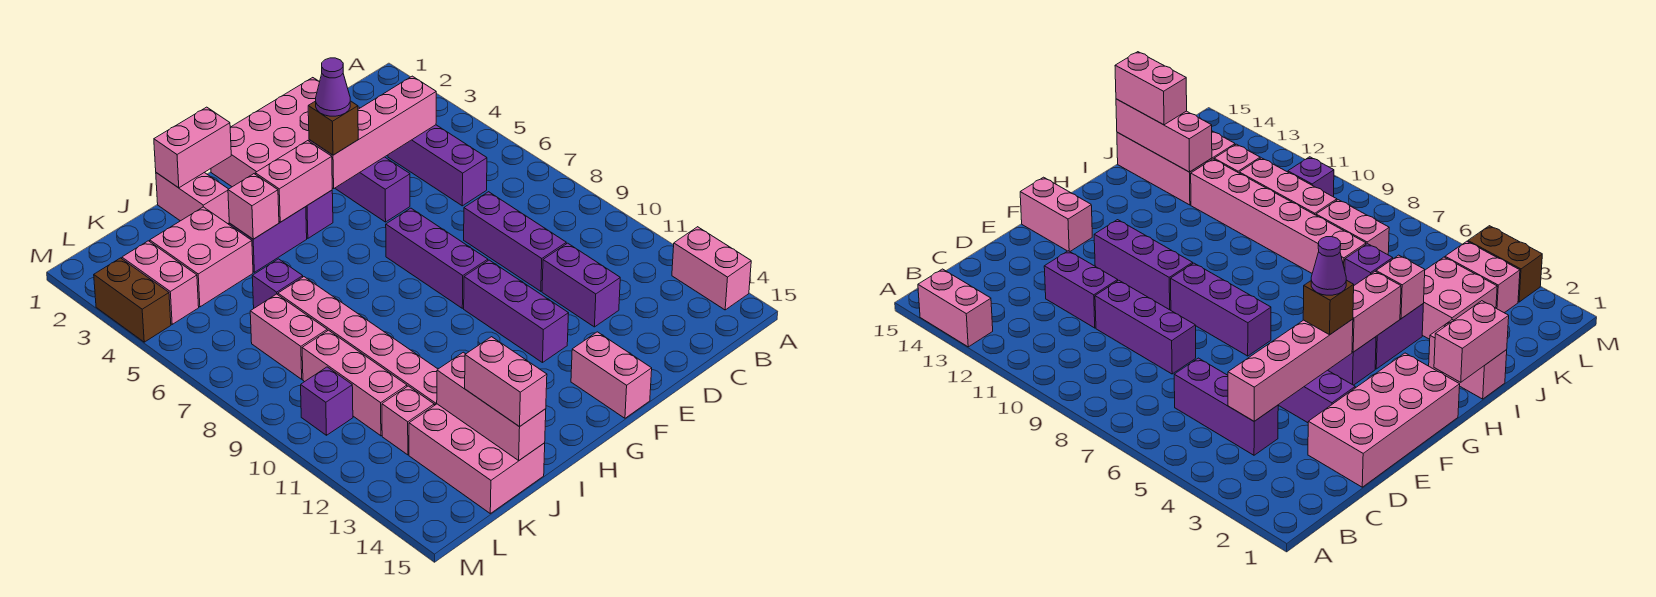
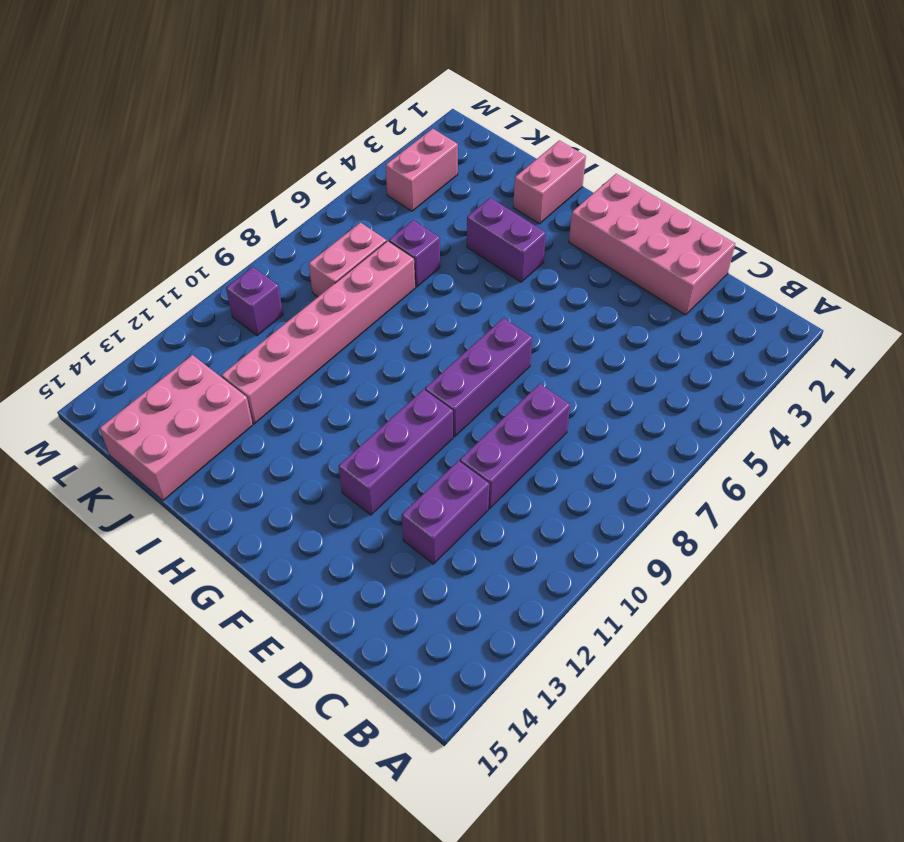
none -> pink brick A13:A14 level 1
none -> purple brick C4:C6 level 1
none -> purple brick E3:E5 level 1
none -> pink brick F14:F15 level 1

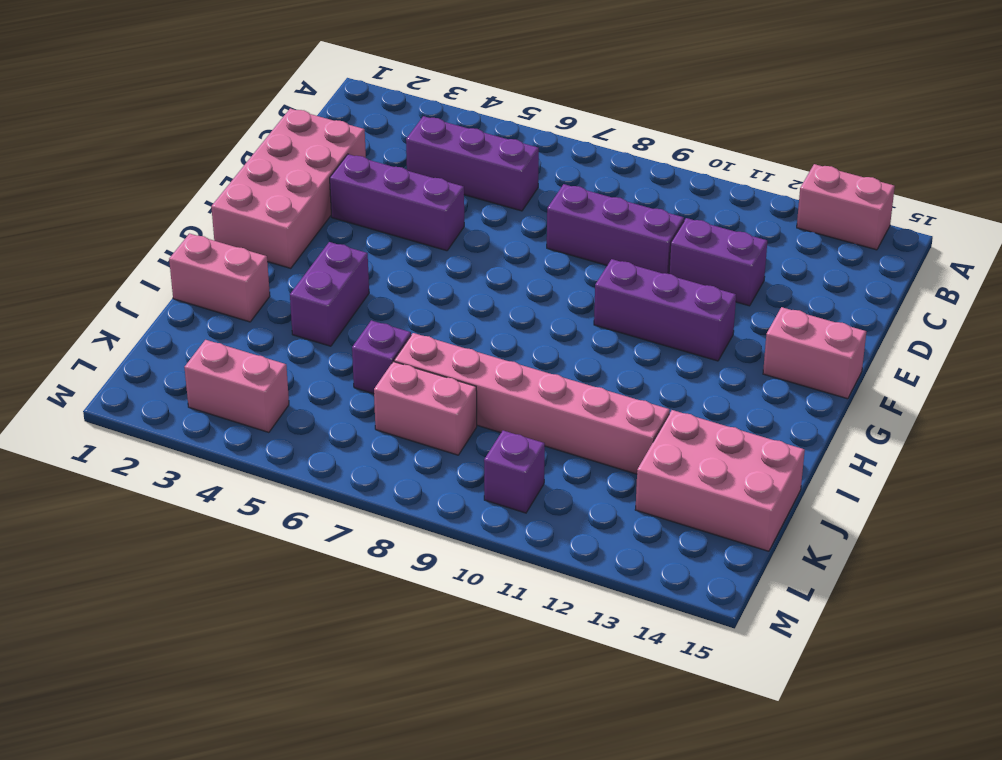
none -> purple brick F7:F9 level 1
none -> purple brick G4 level 1
none -> pink brick J3:K4 level 1
none -> pink brick K9:K11 level 1

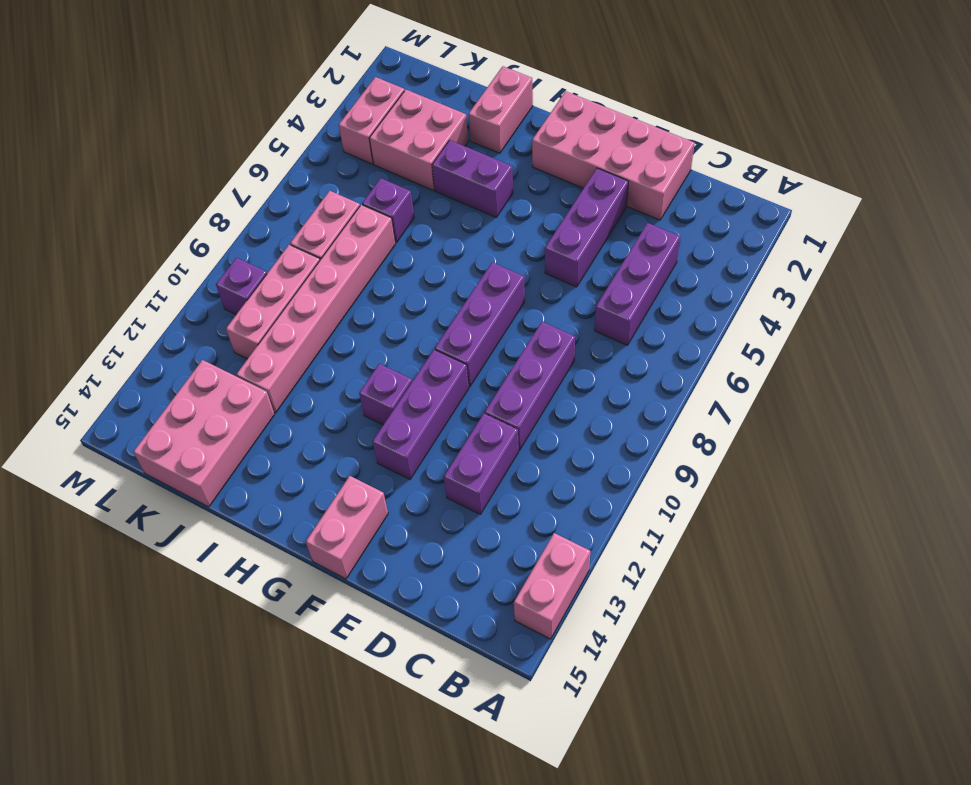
purple brick G11 level 1 -> purple brick G4 level 1
none -> pink brick K12 level 1
none -> brown brick M3:M4 level 1
none -> pink brick C4:F4 level 2
none -> pink brick G4:H4 level 2

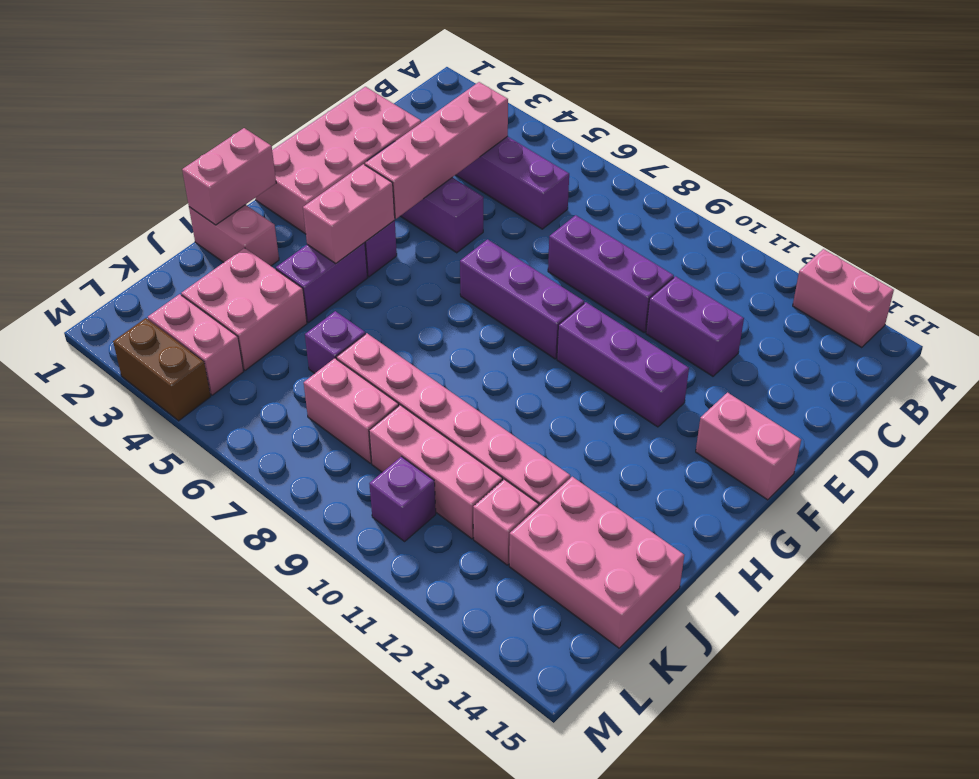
none -> pink brick I4 level 2
none -> pink brick J13:J15 level 2
none -> brown brick F4 level 3
none -> pink brick J14:J15 level 3

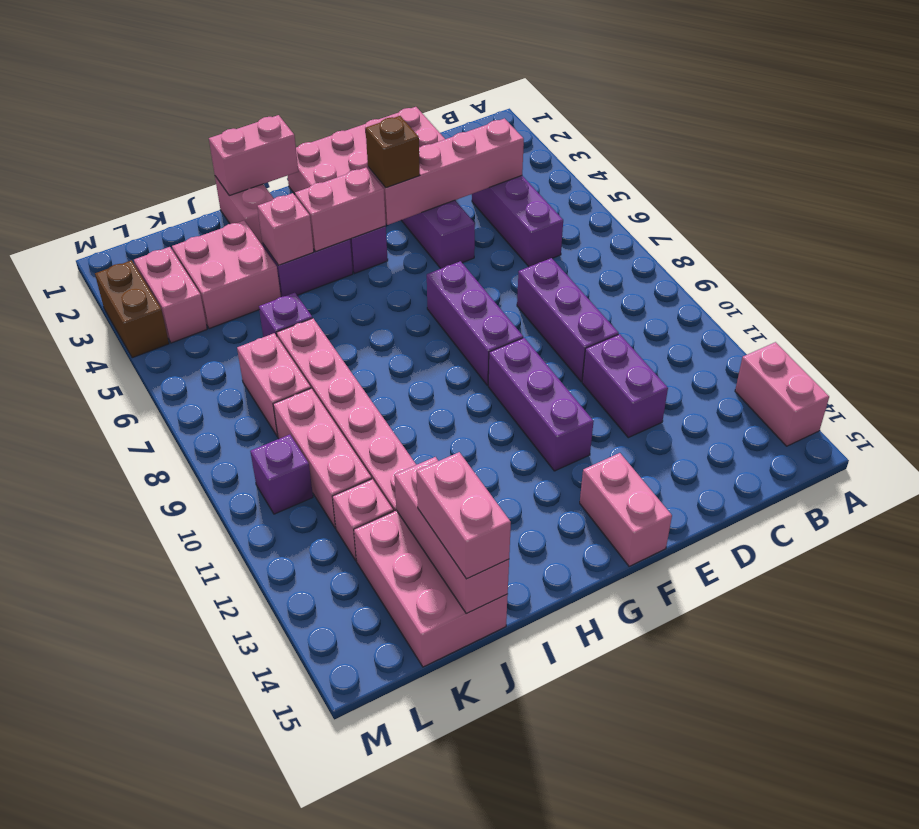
none -> purple cone F4 level 4

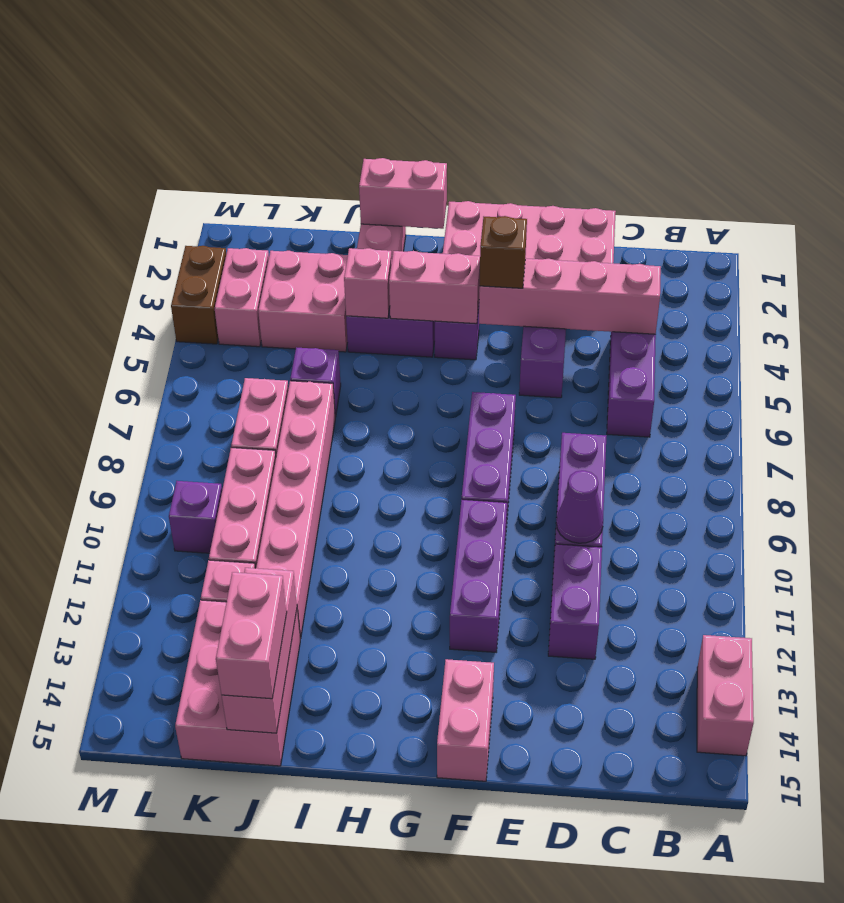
purple cone D10 level 2 -> purple cone F4 level 4

